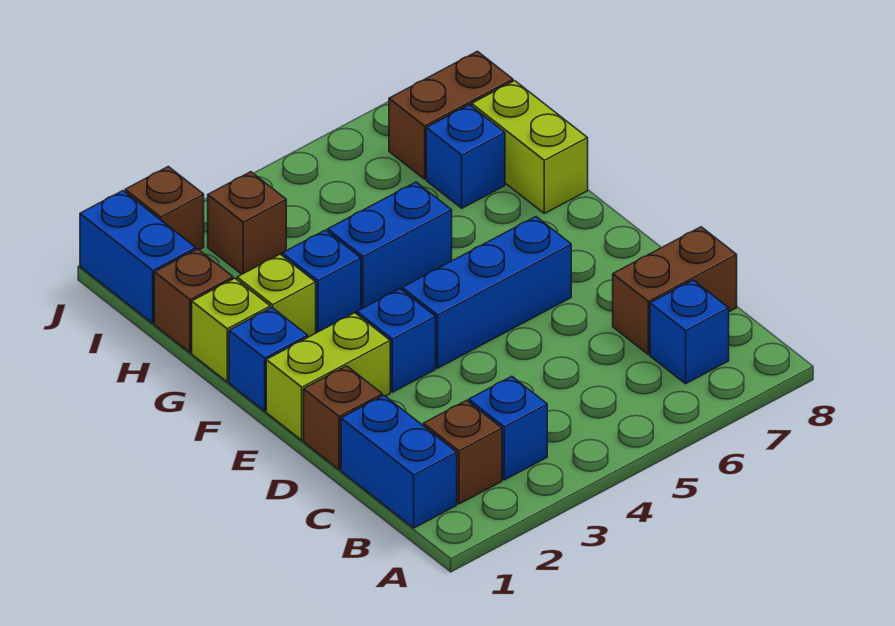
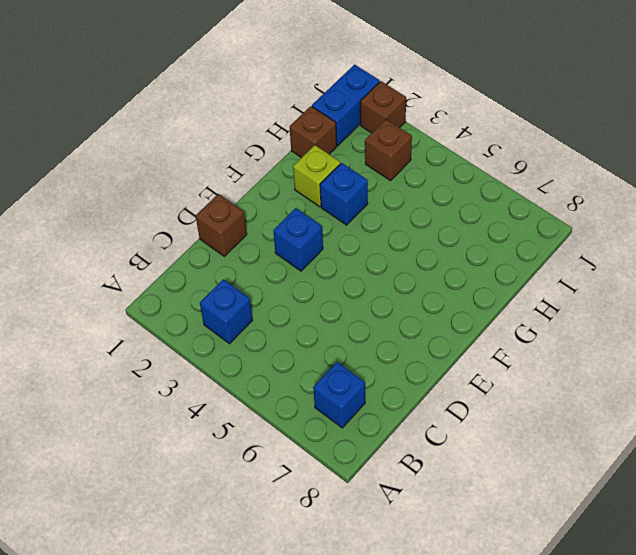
none -> blue brick B1:C1 level 1
none -> brown brick B2 level 1
none -> brown brick C7:C8 level 1

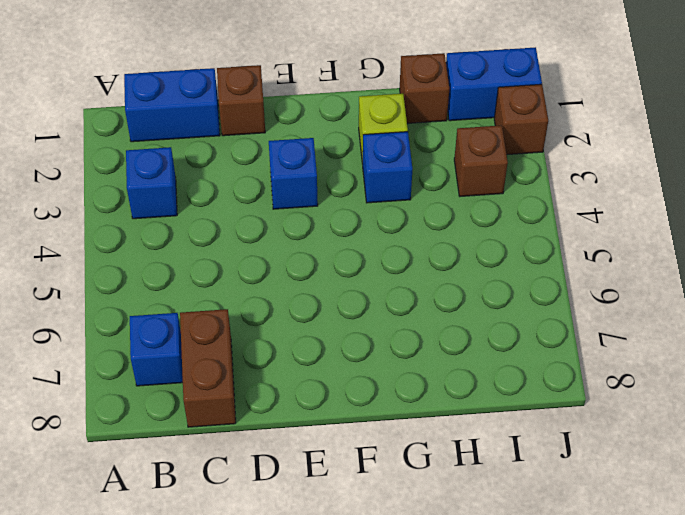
none -> brown brick B2 level 1
none -> lime brick E1:E2 level 1
none -> blue brick E4:E6 level 1

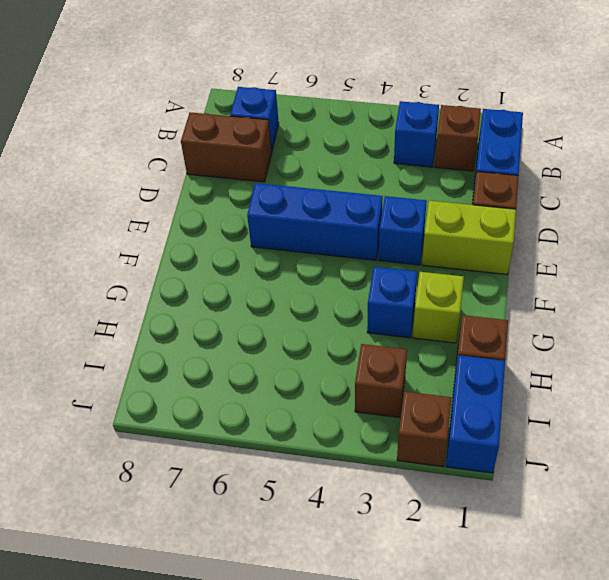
none -> blue brick F1 level 1
none -> lime brick G1 level 1
none -> blue brick G4:G5 level 1

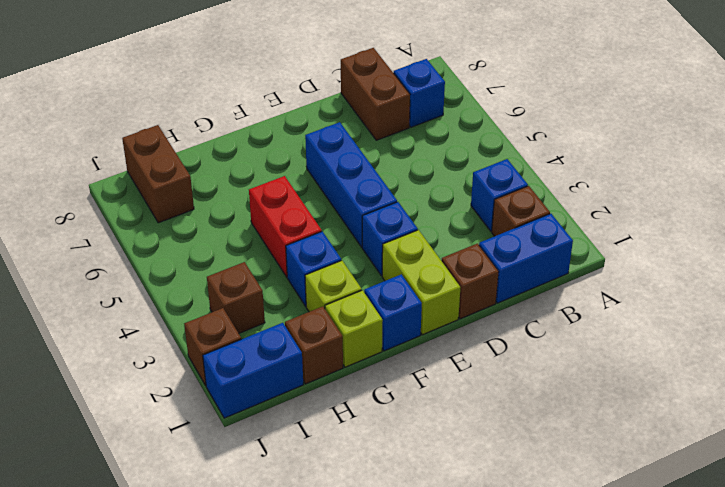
red brick G4:G5 level 1 -> blue brick G4:G5 level 1
none -> lime brick G8:H8 level 1
none -> blue brick H7 level 1

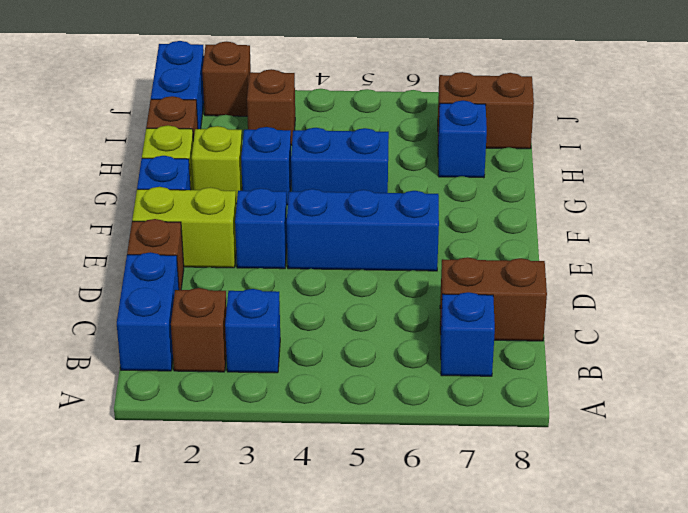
none -> lime brick G8:H8 level 1

